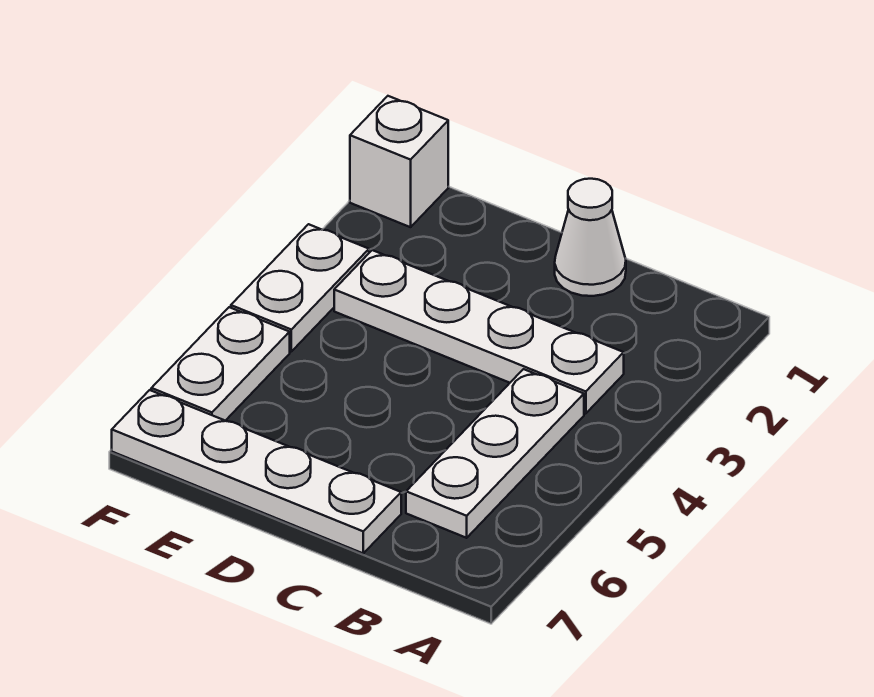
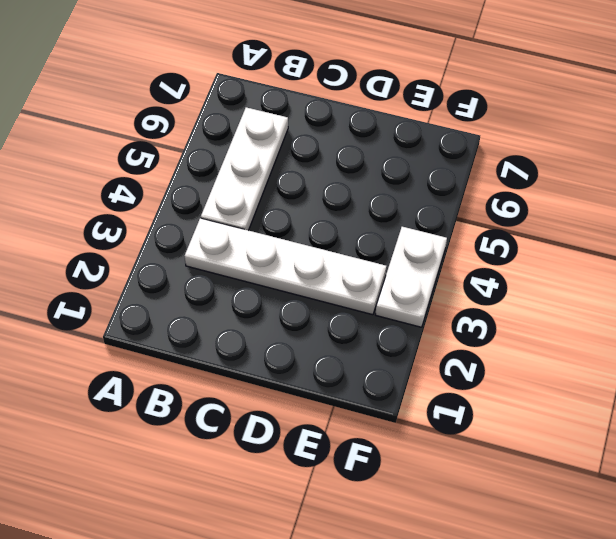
none -> white cone C1 level 1
none -> white plate C7:F7 level 1

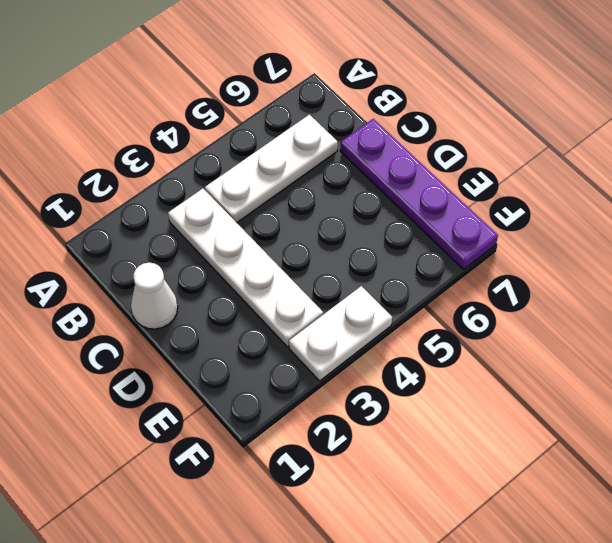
purple plate C7:F7 level 1 -> white plate C7:F7 level 1
none -> white brick F1 level 1
none -> white plate F5:F6 level 1

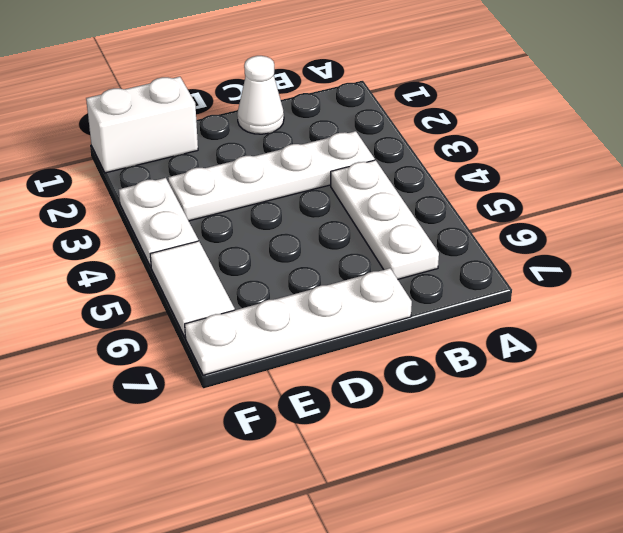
white brick E1:F1 level 1 -> white brick F1 level 1
white tile F5:F6 level 1 -> white plate F5:F6 level 1

